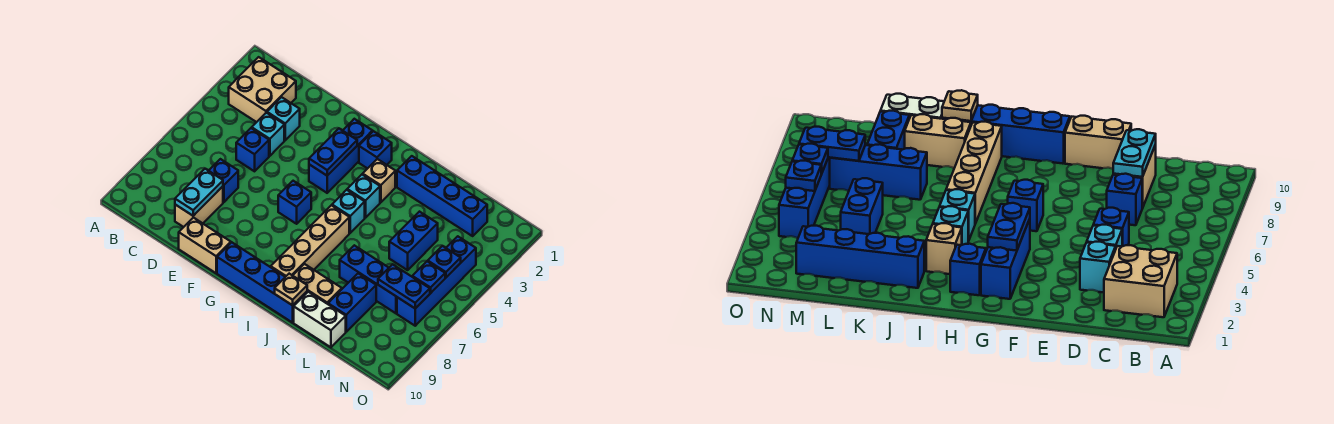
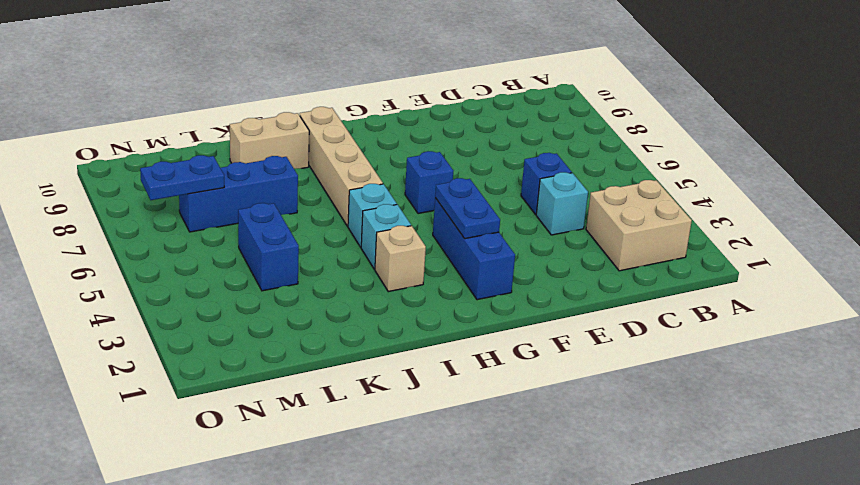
none -> cyan brick D3 level 1
none -> blue brick D7 level 1
none -> tan brick D8:D9 level 1

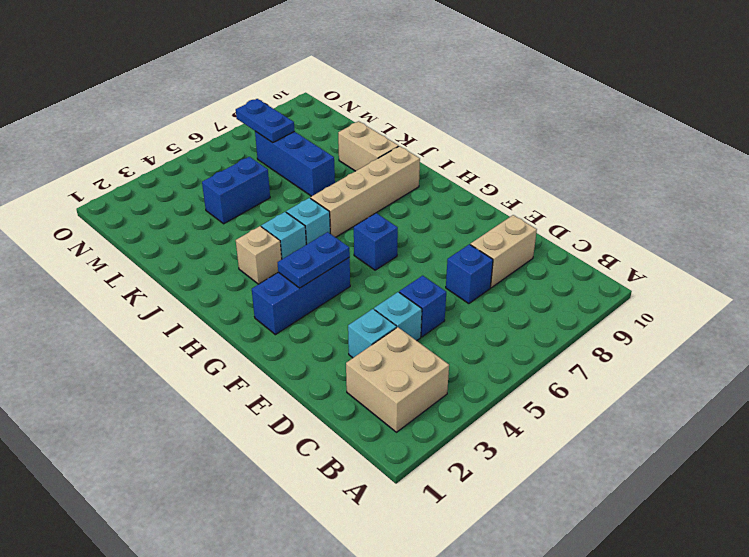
none -> tan brick E10:F10 level 1
none -> blue brick G10:J10 level 1
none -> blue brick H2 level 1

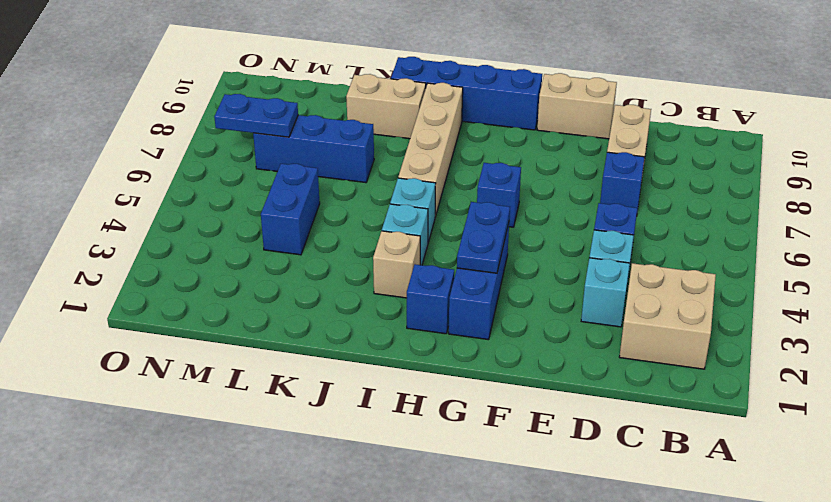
none -> blue brick J2:M2 level 1
none -> white brick K10:L10 level 1
none -> blue brick L8:L9 level 1

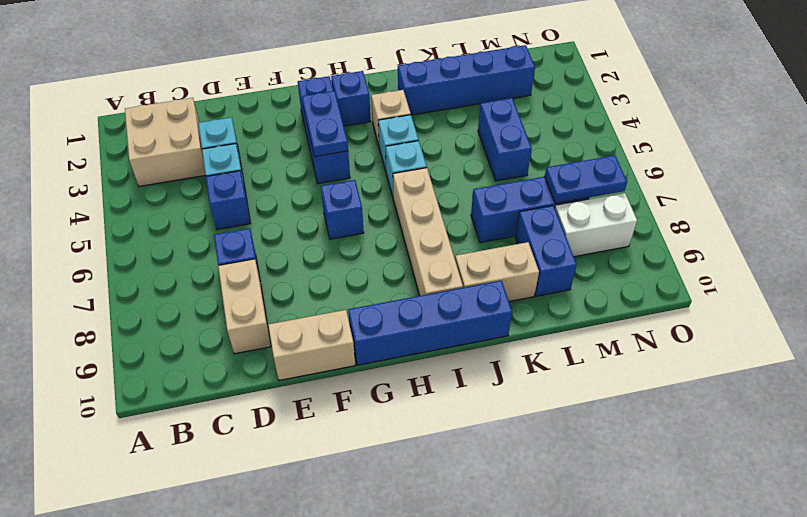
white brick M8:N8 level 1 -> white brick K10:L10 level 1
none -> blue brick N4:N7 level 1
none -> cyan plate D8:D9 level 2
none -> tan plate J10 level 2

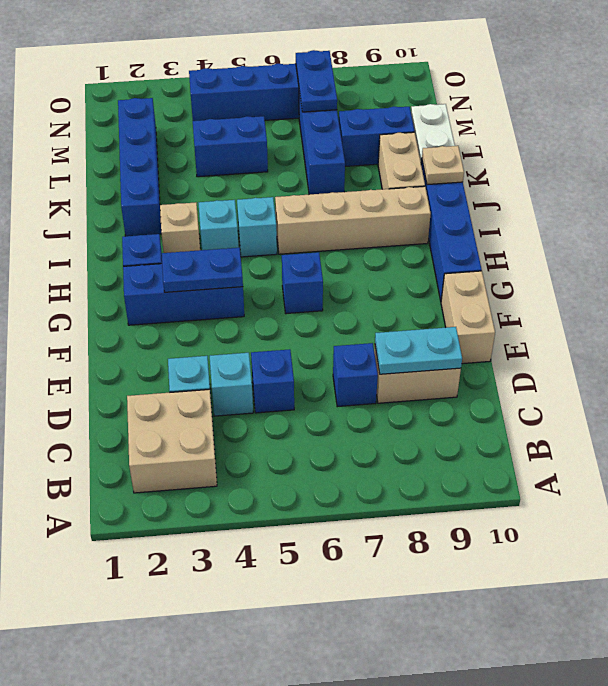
none -> blue plate N5 level 2
none -> blue plate N6 level 2

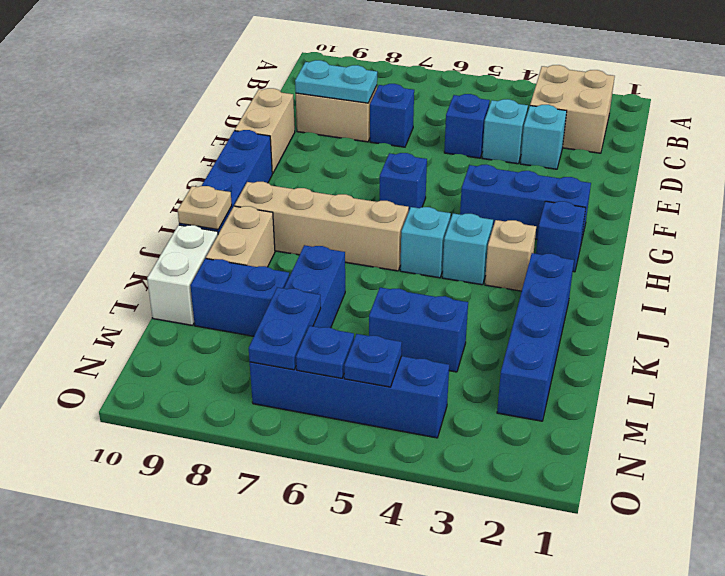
none -> blue plate G3:G4 level 2

